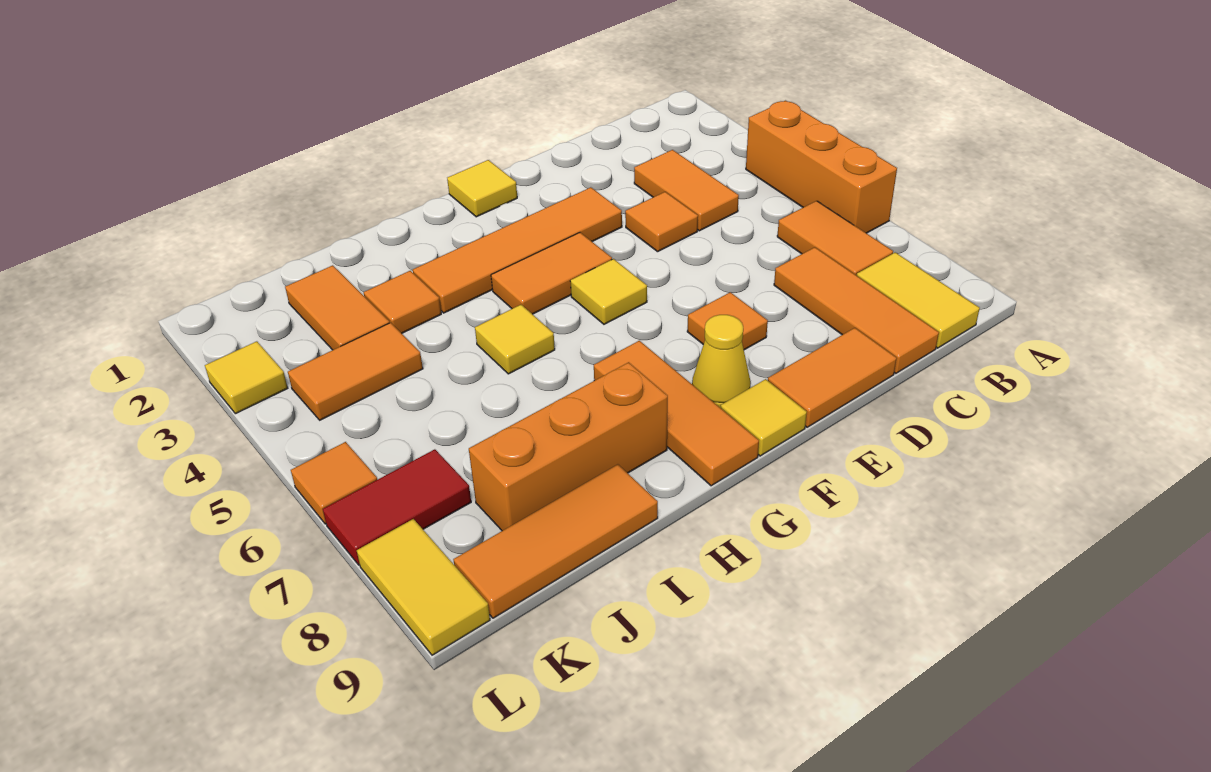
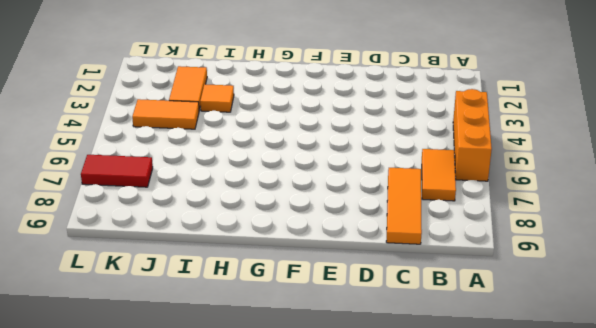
none -> yellow tile B8:B9 level 1
none -> orange tile C3:C4 level 1
none -> orange tile D4 level 1

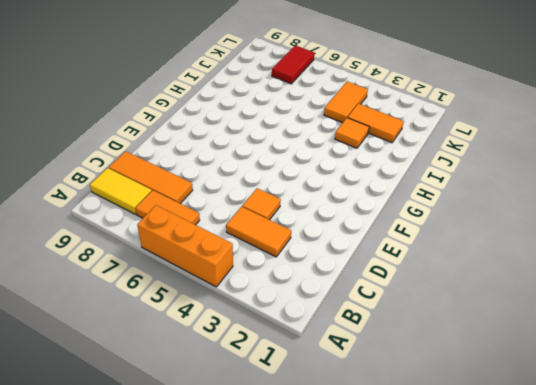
none -> orange tile D9:E9 level 1
none -> orange tile E3:H3 level 1
none -> orange tile E7 level 1

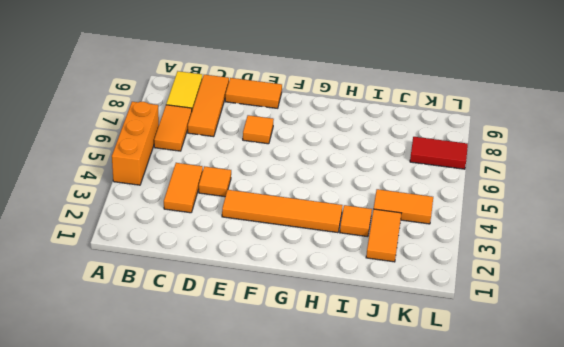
none -> yellow tile F1 level 1
none -> orange tile F4:G4 level 1
none -> yellow tile F5 level 1

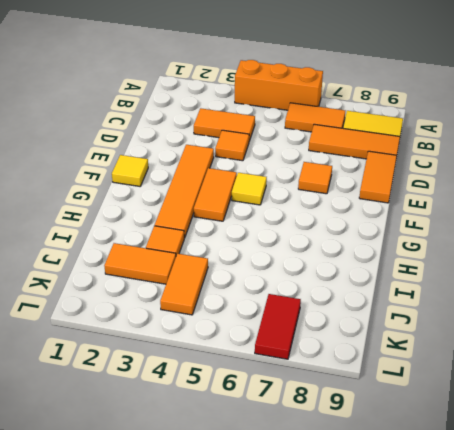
none -> yellow cone F8 level 1
none -> yellow tile F9 level 1
none -> orange tile G7:G9 level 1

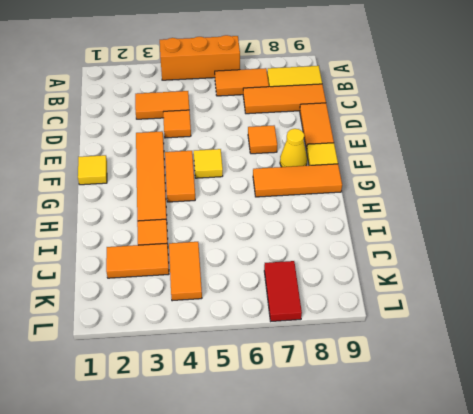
none -> yellow tile H5 level 1
none -> orange brick H8:J8 level 1
none -> orange tile I9:K9 level 1

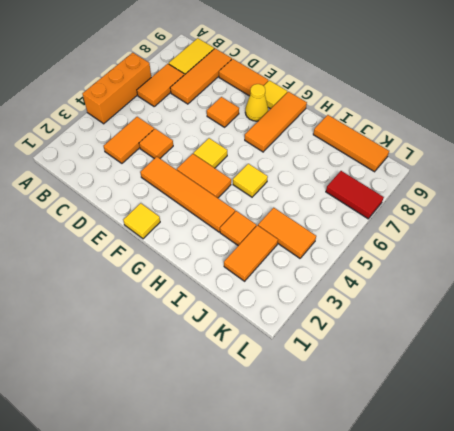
none -> orange brick H8:J8 level 1
none -> yellow tile L3 level 1
none -> orange tile L6 level 1

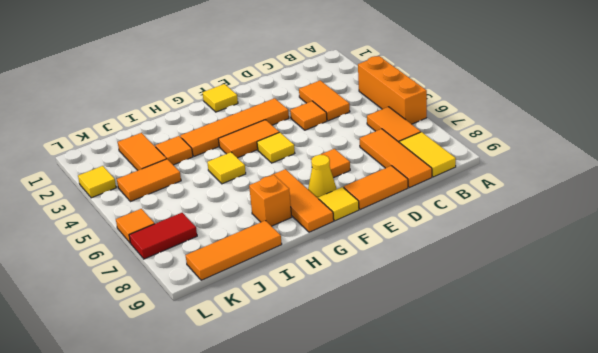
orange brick H8 level 1 -> orange brick H8:J8 level 1
none -> yellow tile L8:L9 level 1

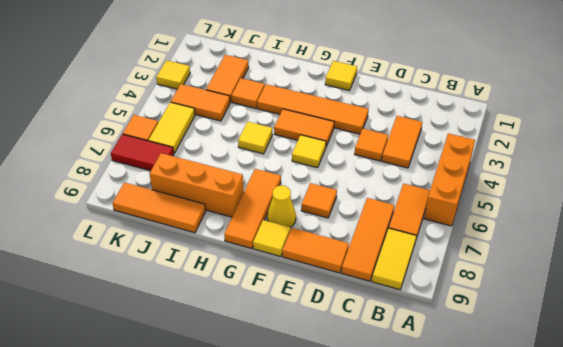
yellow tile K5:K6 level 1 -> yellow tile L8:L9 level 1

